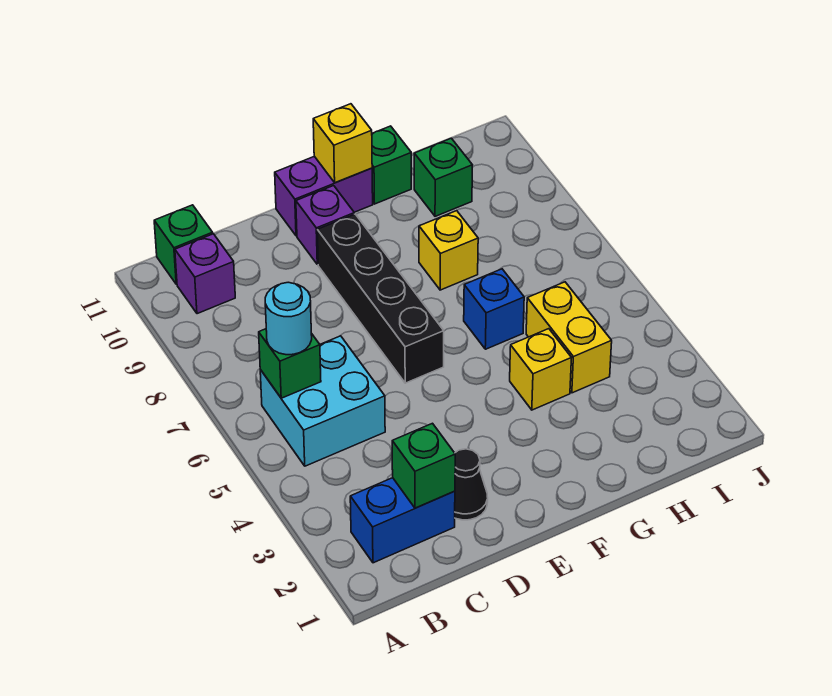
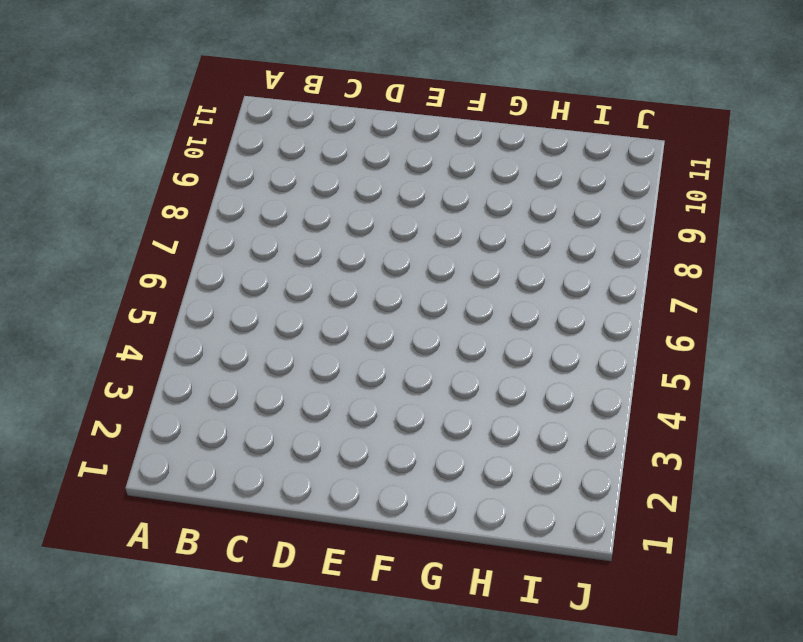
none -> blue brick B2:C2 level 1
none -> cyan brick B5:C6 level 1
none -> purple brick B10 level 1

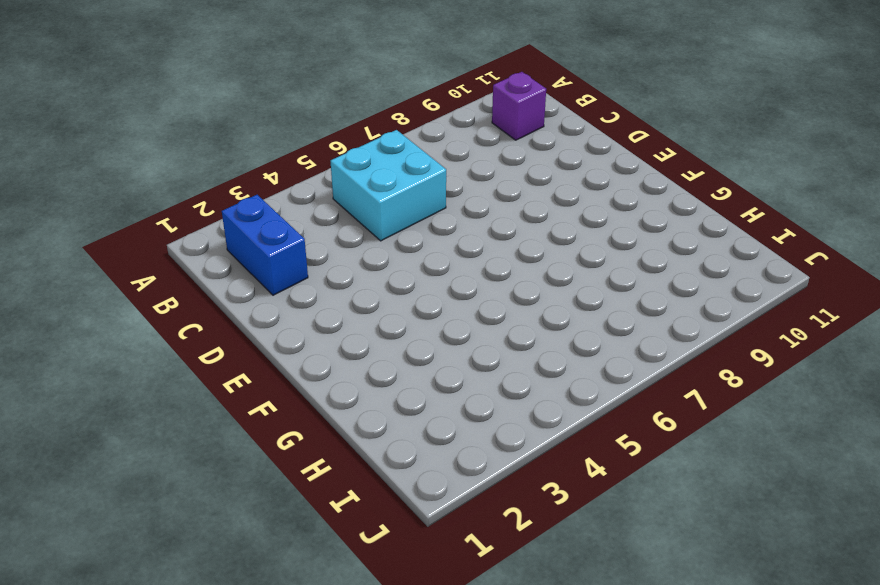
none -> green brick B11 level 1
none -> black cone D2 level 1
none -> black brick E6:E9 level 1

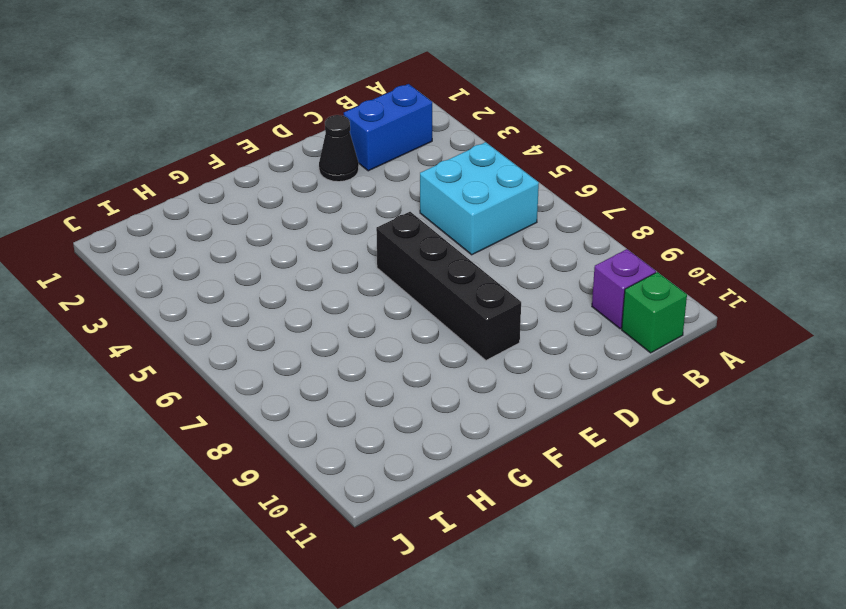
none -> purple brick E10 level 1
none -> purple brick E11:F11 level 1
none -> yellow brick G4 level 1

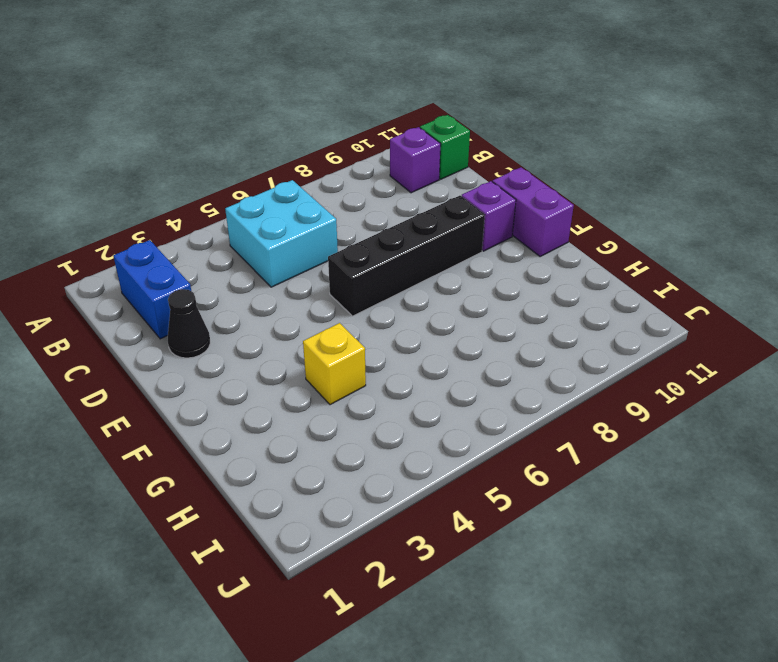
none -> blue brick G6 level 1
none -> yellow brick G8 level 1
none -> green brick G11 level 1

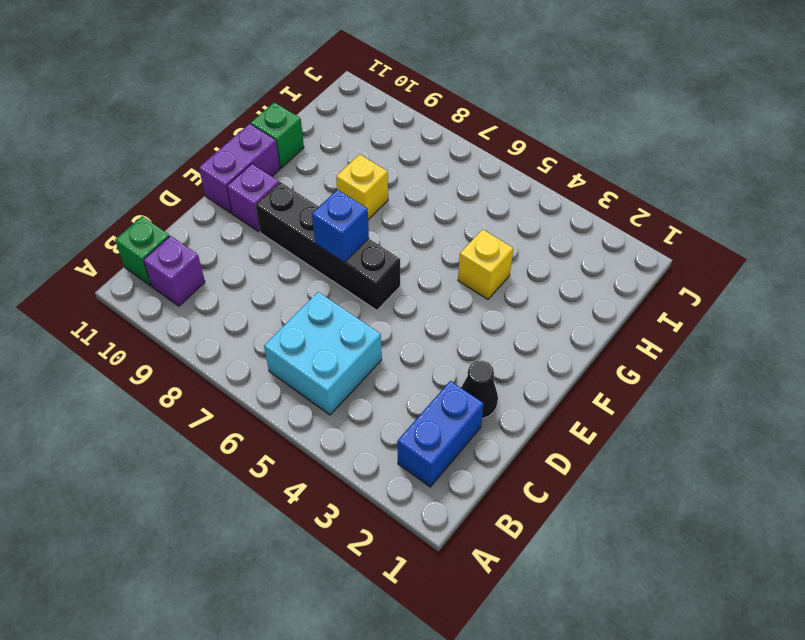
blue brick E7 level 2 -> blue brick G6 level 1
none -> yellow brick H4:H5 level 1
none -> green brick H10 level 1
none -> green brick B6 level 2

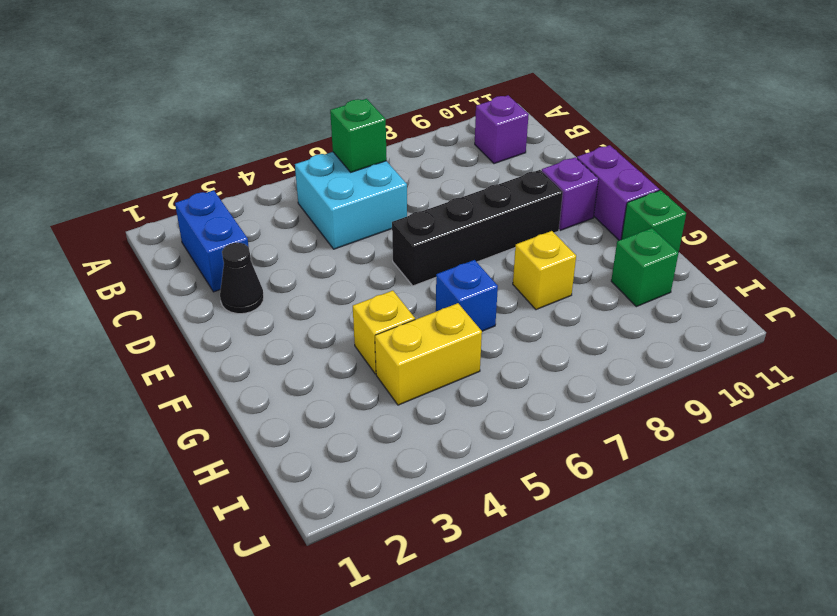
none -> green brick B11 level 1
none -> green brick C2 level 2
none -> yellow brick F11 level 2

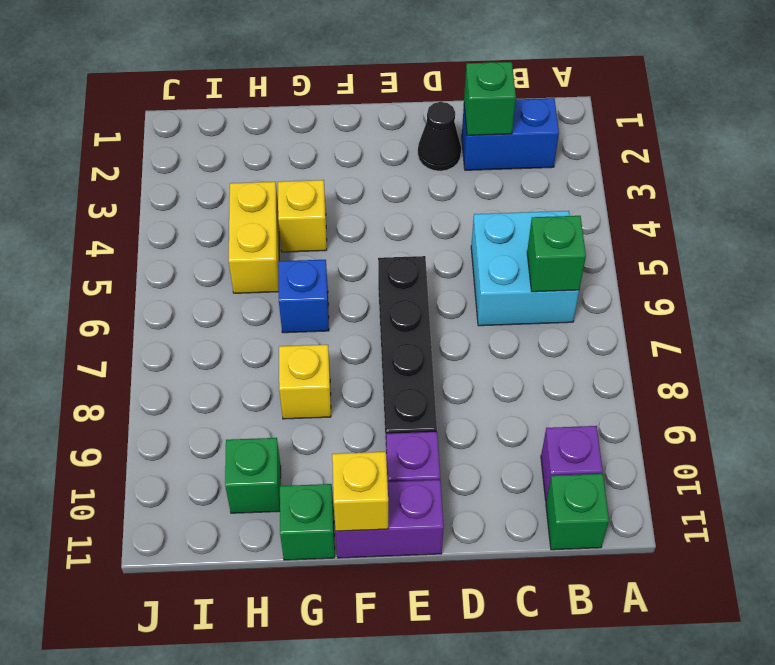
none -> cyan round brick B6 level 3

